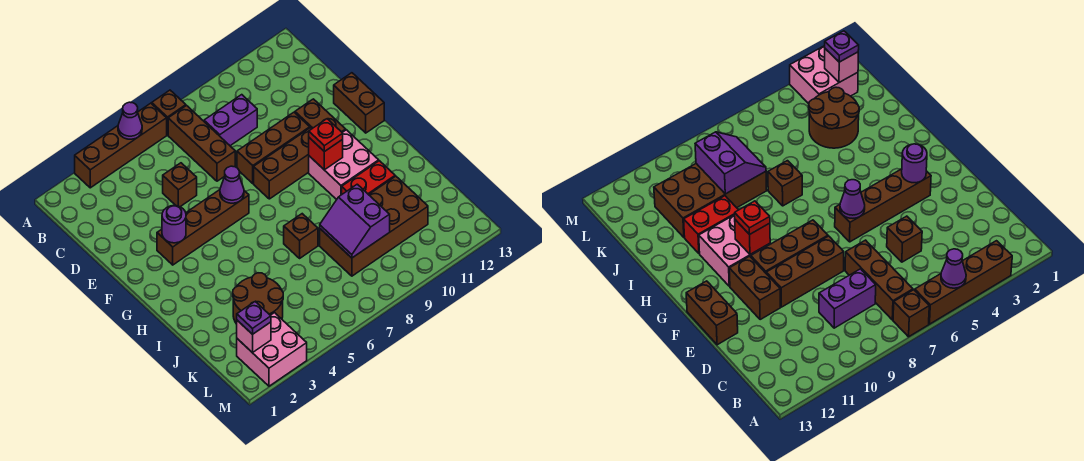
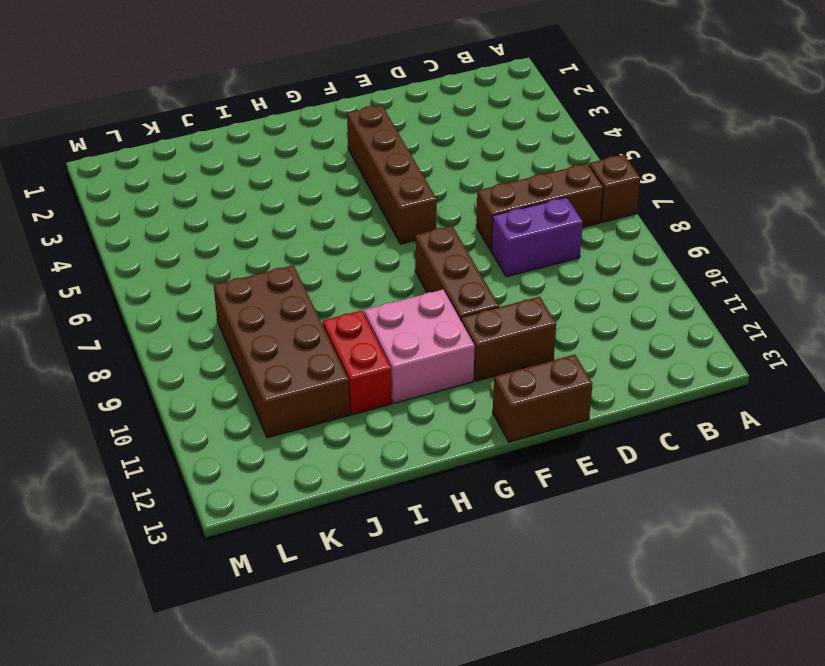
purple brick C8:D8 level 1 -> purple brick C8:C9 level 1
none -> brown brick A3:A6 level 1
none -> brown brick D5 level 1
none -> brown brick E8:E10 level 1

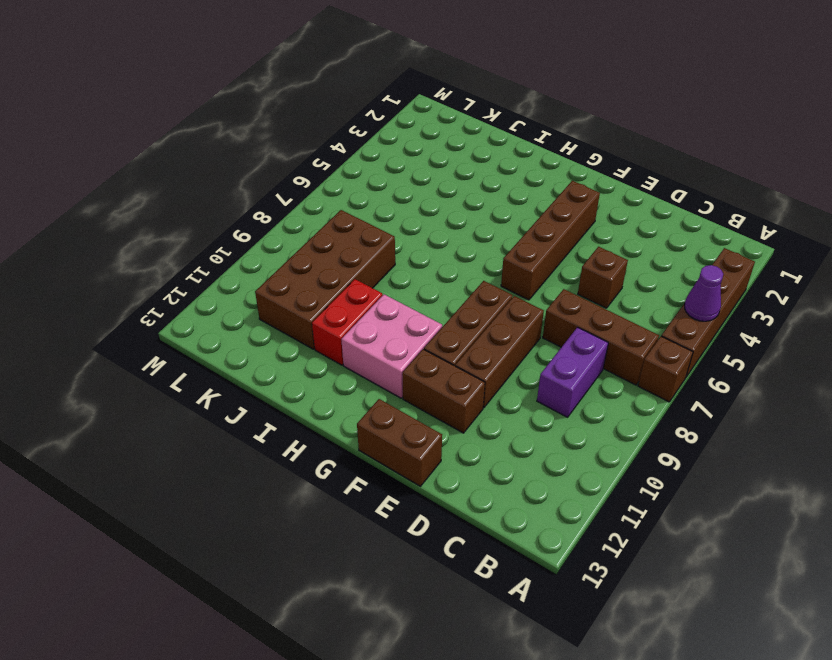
none -> brown brick I7 level 1
none -> brown round brick J3:K4 level 1
none -> pink brick L2:M3 level 1

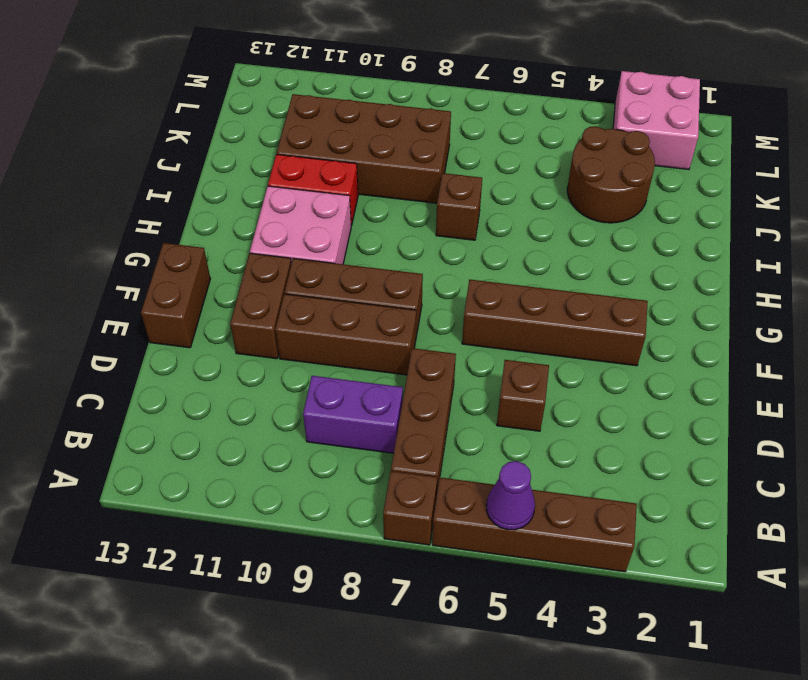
none -> purple round brick F3 level 2
none -> purple cone F6 level 2
none -> red brick G10 level 2

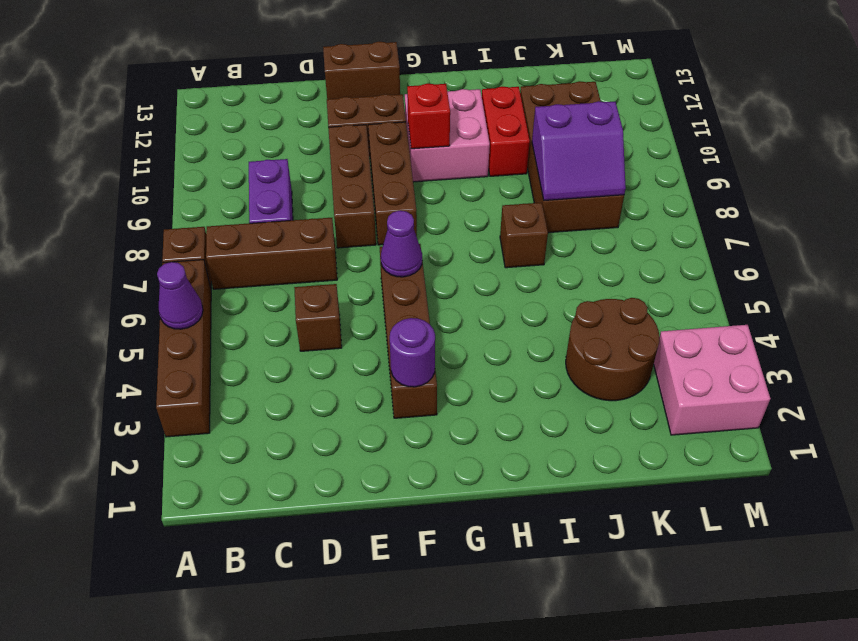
none -> pink brick L2 level 2
none -> red plate G10 level 3
none -> purple plate L2 level 3

